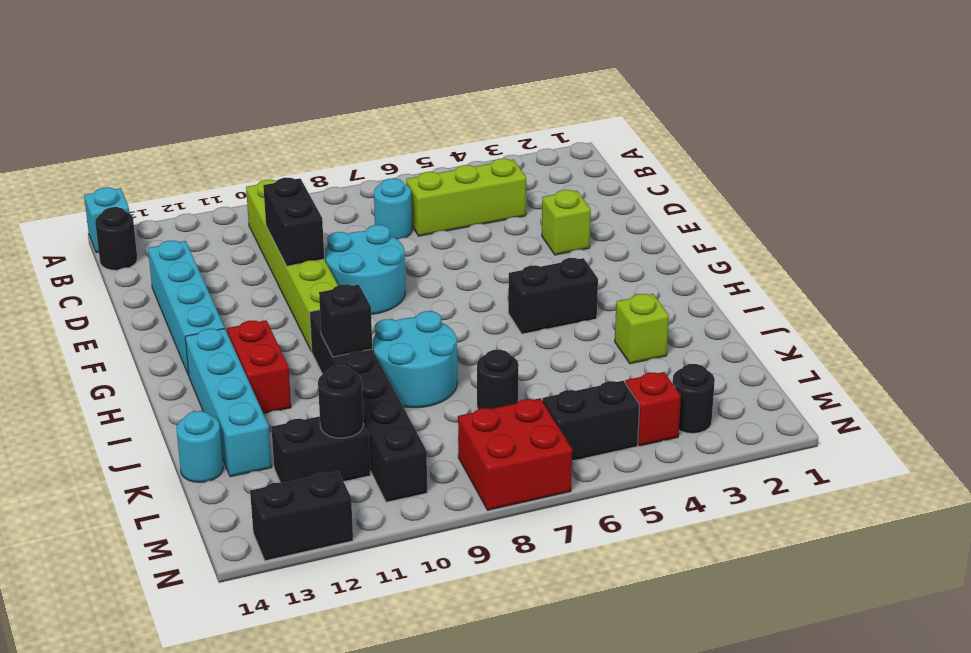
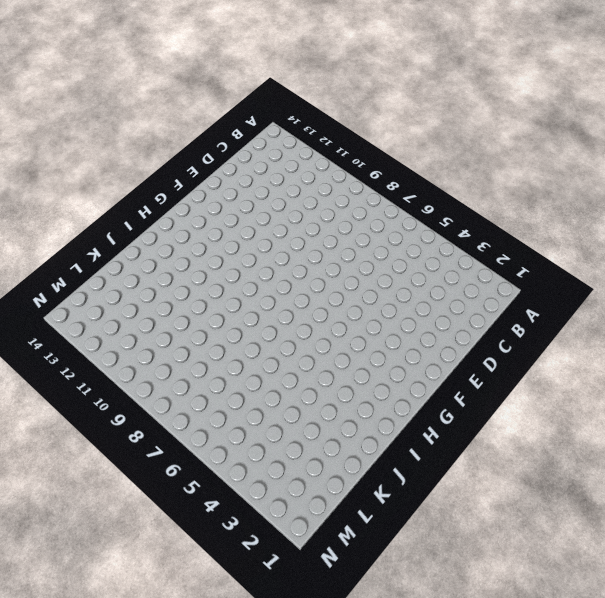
none -> cyan brick A14 level 1
none -> lime brick B10:G10 level 1
none -> black round brick B14 level 1

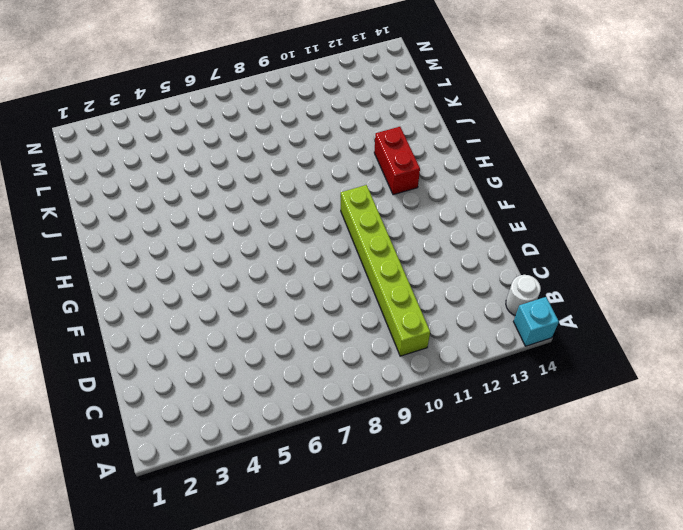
white round brick B14 level 1 -> black round brick B14 level 1
none -> lime brick C4:C6 level 1
none -> cyan round brick C7 level 1
none -> cyan brick D13:G13 level 1

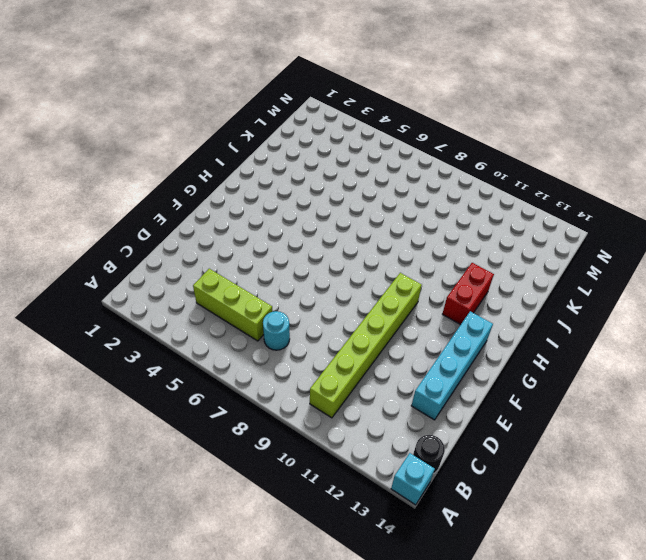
none -> lime brick E3 level 1
none -> cyan round brick E8:F9 level 1
none -> black brick H4:H5 level 1

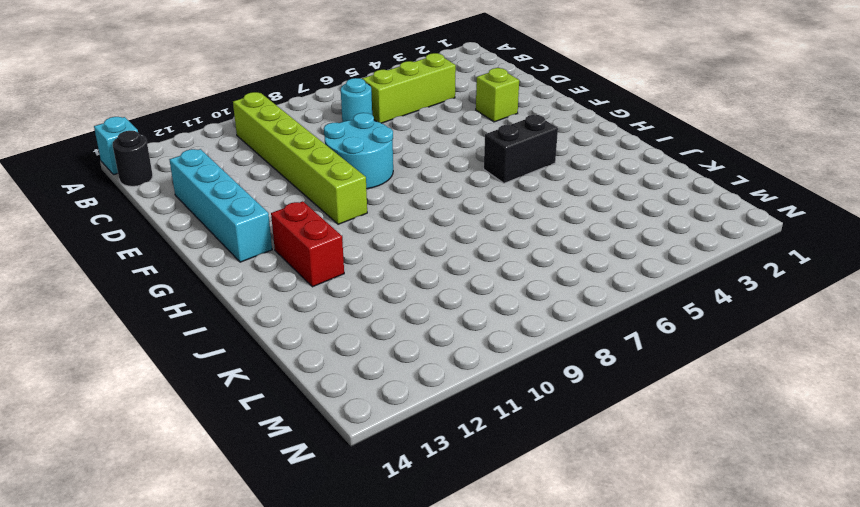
none -> black brick H10:M10 level 1
none -> cyan brick H13:K13 level 1
none -> cyan round brick I8:J9 level 1

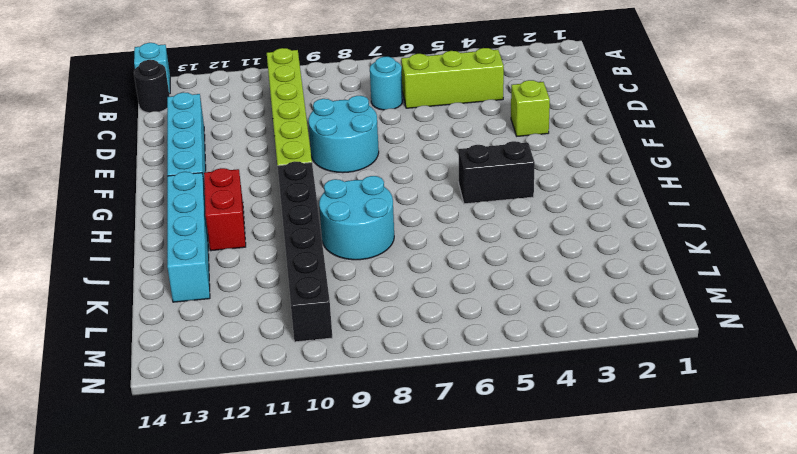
none -> lime brick J3 level 1
none -> black round brick K7 level 1
none -> cyan round brick K14 level 1

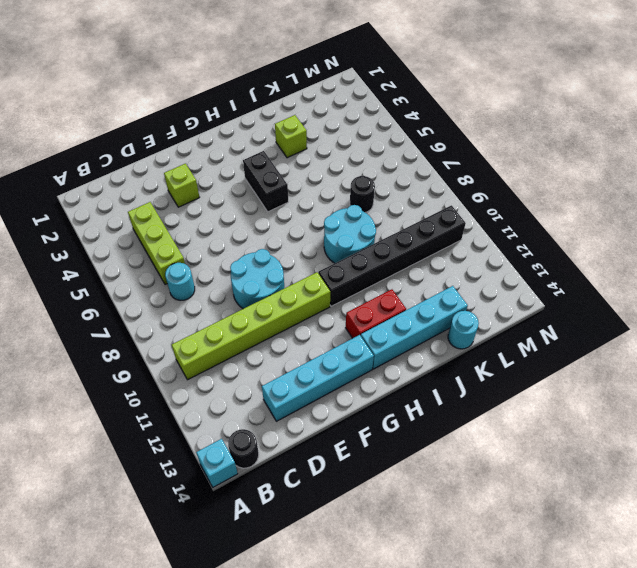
none -> black brick L11:L12 level 1
none -> black round brick M3 level 1
none -> red brick M4 level 1

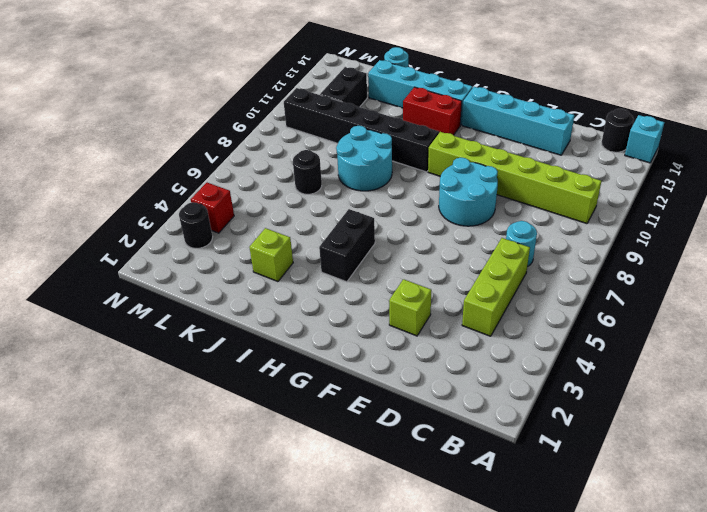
none -> black brick M5:M6 level 1
none -> red brick M7:N8 level 1
none -> black brick N12:N13 level 1

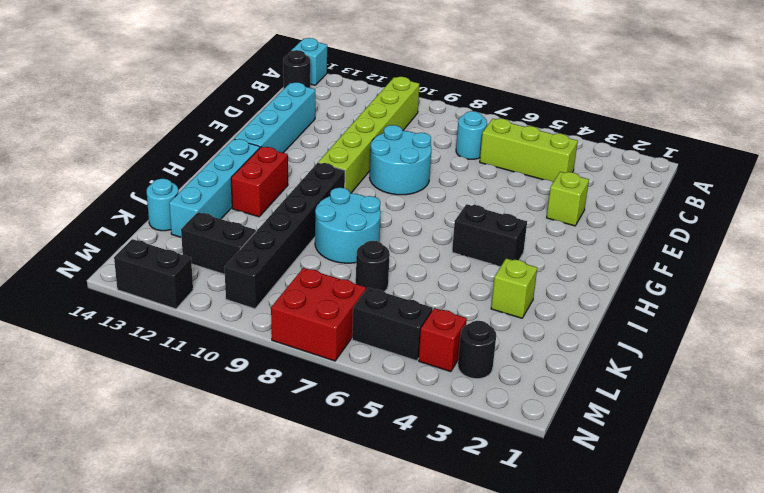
none -> black brick D10:E10 level 2
none -> black brick I10 level 2
none -> black round brick L11 level 2

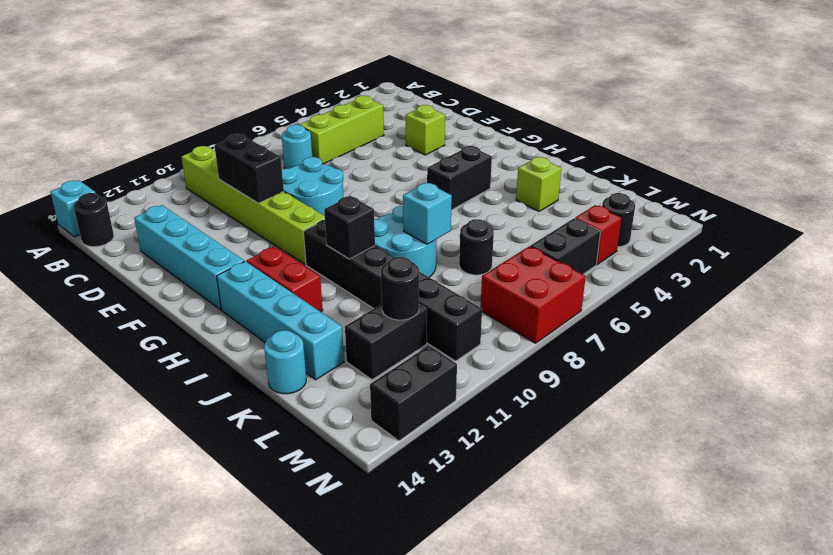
cyan brick J8 level 2 -> none

